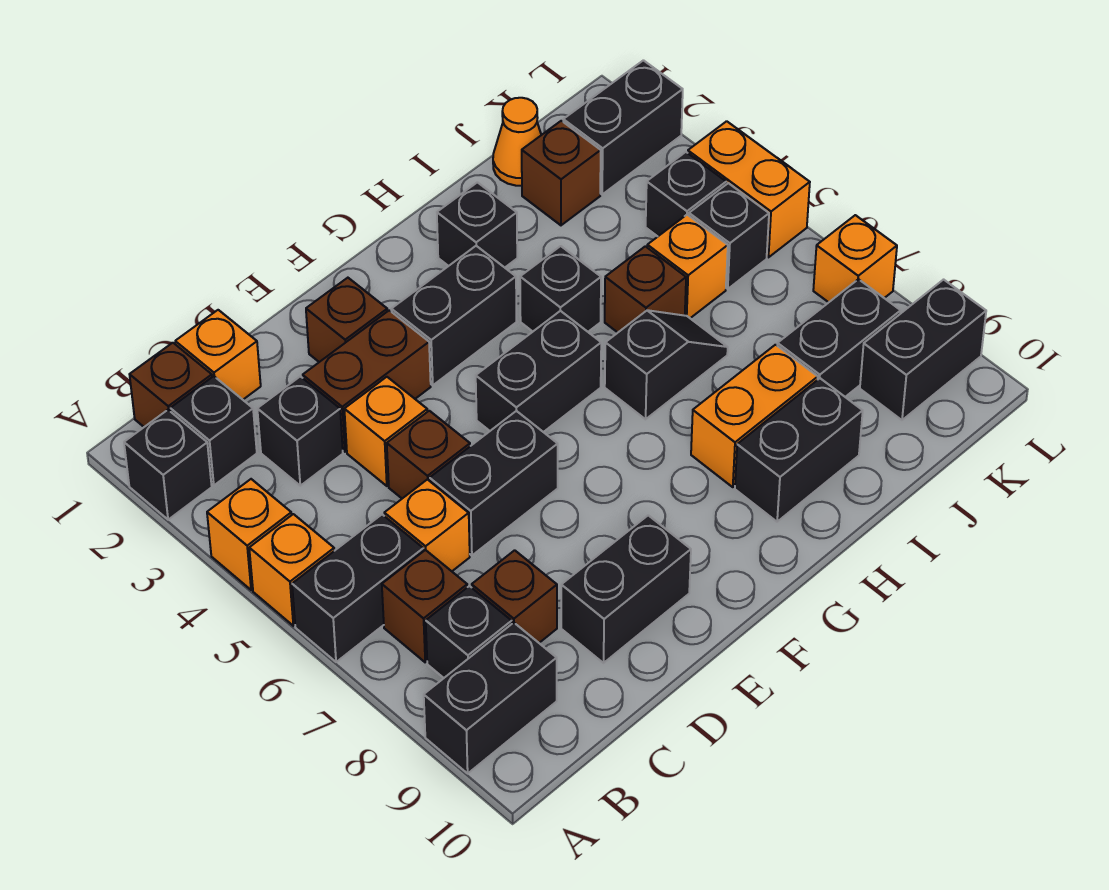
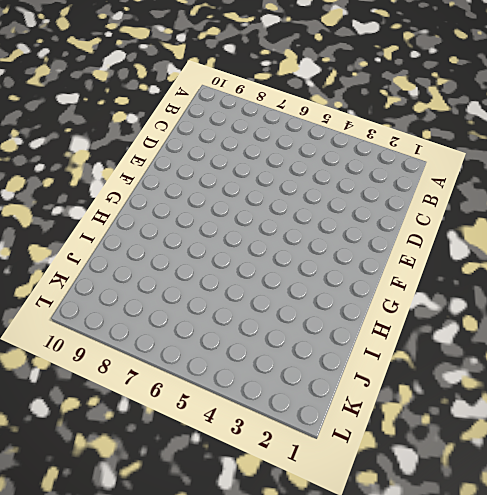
none -> black brick A2 level 1
none -> orange brick A4 level 1
none -> orange brick A5 level 1
none -> black brick A6:B6 level 1

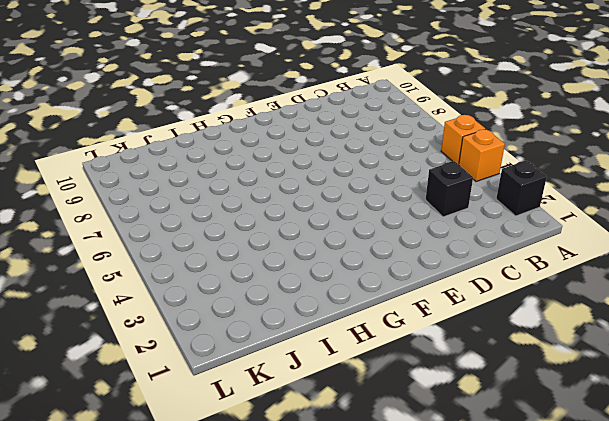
none -> black brick A6:B6 level 1
none -> black brick A9:B9 level 1
none -> brown brick B1 level 1
none -> black brick B2 level 1

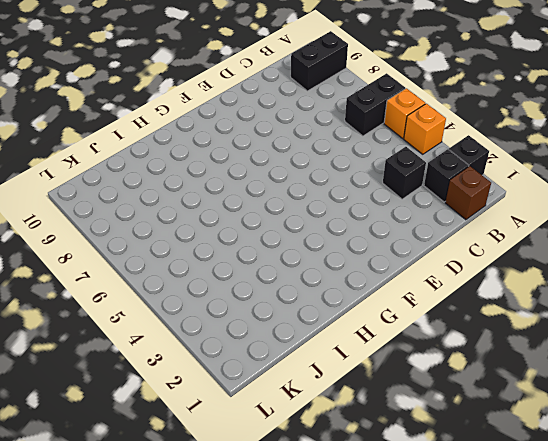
none -> brown brick B7 level 1
none -> black brick B8 level 1
none -> orange brick C1 level 1
none -> orange brick C6 level 1

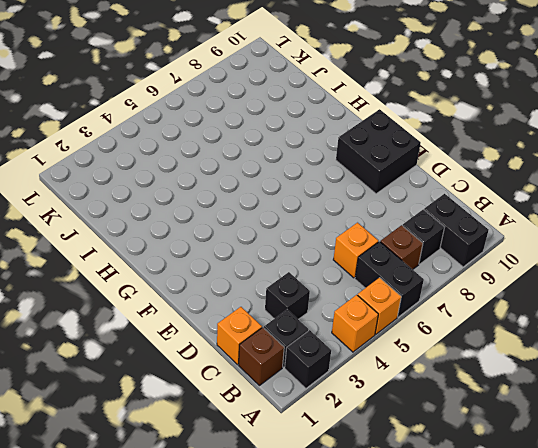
black brick E9:F10 level 1 -> black brick D9:E9 level 1
none -> brown brick C8 level 1
none -> brown brick D3:E3 level 1
none -> orange brick D4 level 1
none -> brown brick D5 level 1

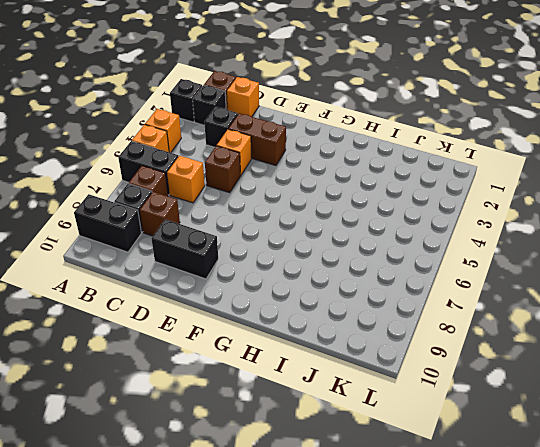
none -> black brick D6:E6 level 1
none -> brown brick E2 level 1
none -> black brick F3:G3 level 1
none -> black brick F5:G5 level 1

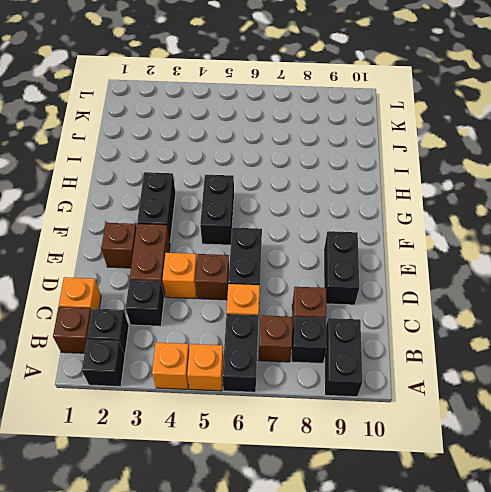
none -> black brick H2 level 1
none -> black brick H4 level 1
none -> black slope H6:I6 level 1 top H
none -> orange brick H8:I8 level 1

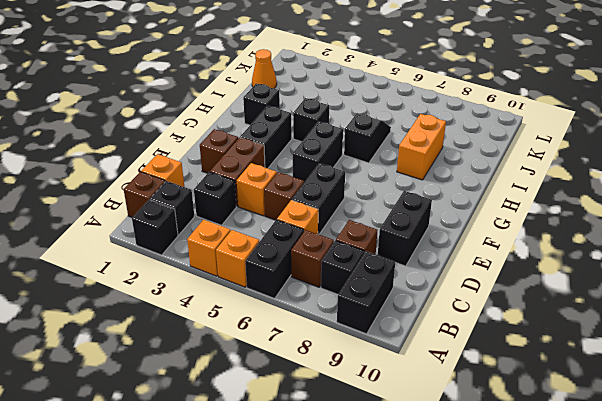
none -> black brick H9:I9 level 1
none -> brown brick I5 level 1
none -> brown brick J2 level 1
none -> orange brick J5 level 1

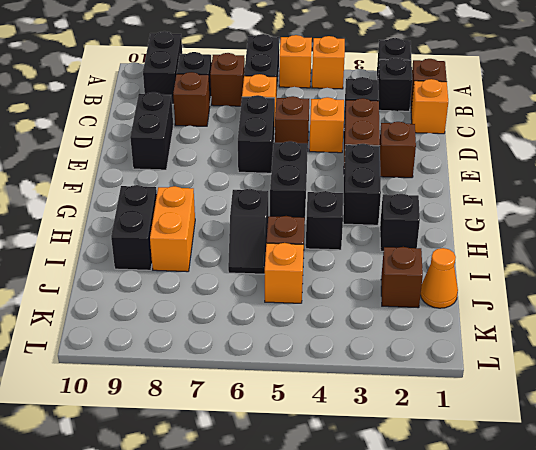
none -> black brick J8:K8 level 1
none -> black brick K2:L2 level 1
none -> black brick K4 level 1
none -> black brick K5 level 1

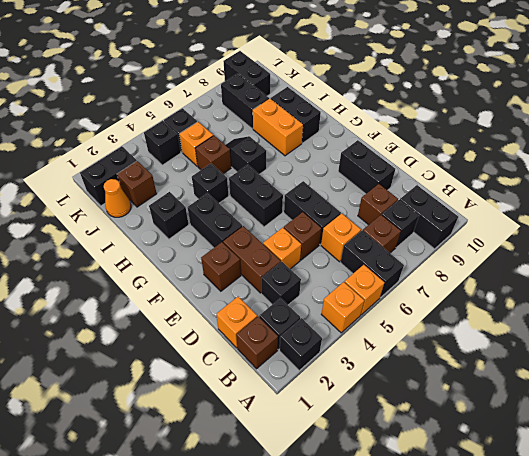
black brick K1:K2 level 1 -> black brick K2:L2 level 1
none -> orange brick L4:L5 level 1
none -> orange brick L7 level 1

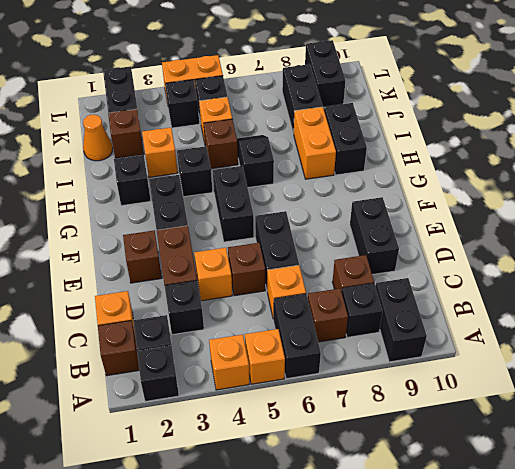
orange brick I3 level 1 -> orange brick L7 level 1

